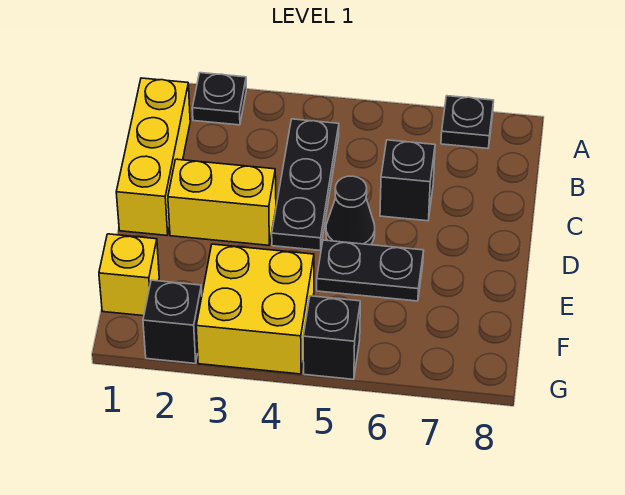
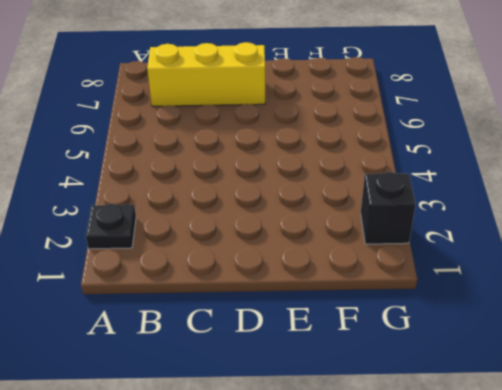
yellow brick B7:D7 level 1 -> yellow brick B1:D1 level 1
none -> black plate A7 level 1
none -> black plate B4:D4 level 1
none -> black brick C6 level 1

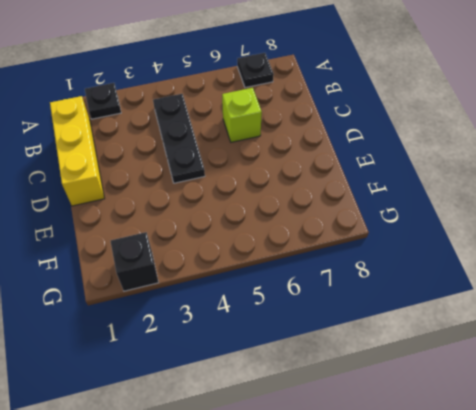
lime brick C6 level 1 -> black brick C6 level 1
none -> yellow brick D2:D3 level 1
none -> black cone D5 level 1
none -> black plate E5:E6 level 1

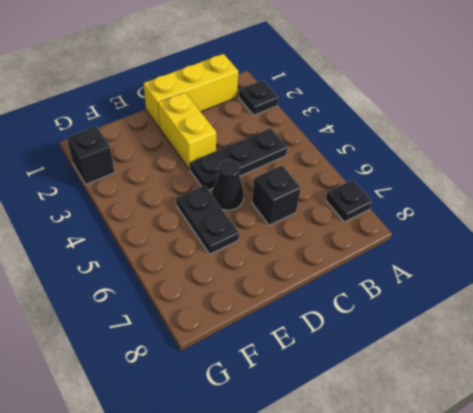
none -> yellow brick F1 level 1
none -> yellow brick F3:G4 level 1
none -> black brick G5 level 1

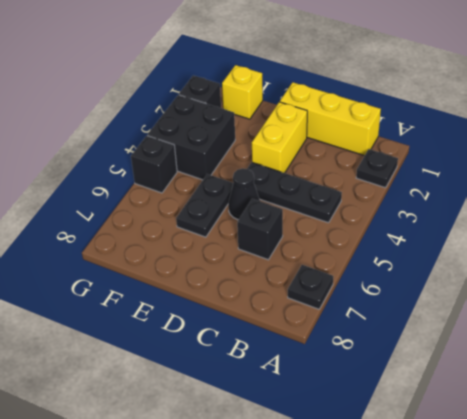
black brick F3:G4 level 1 -> yellow brick F3:G4 level 1

